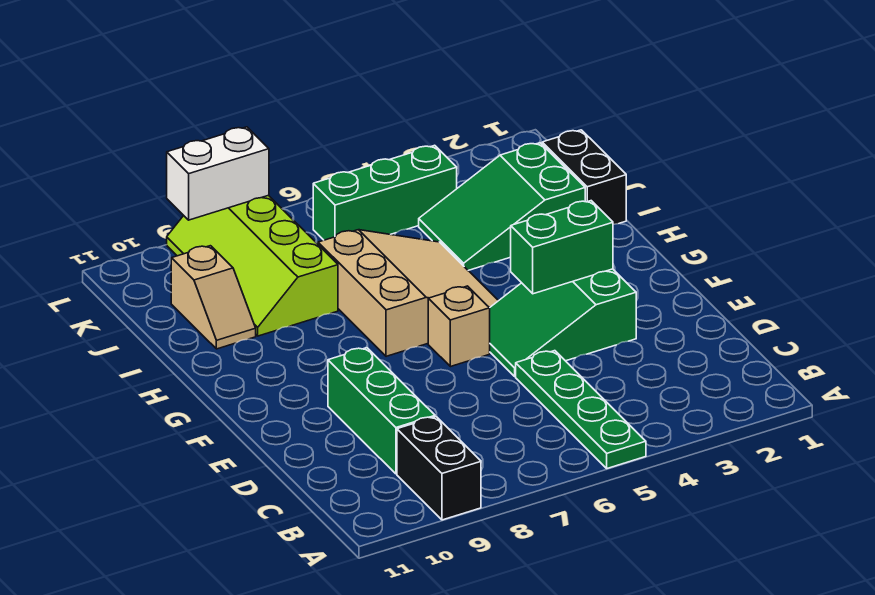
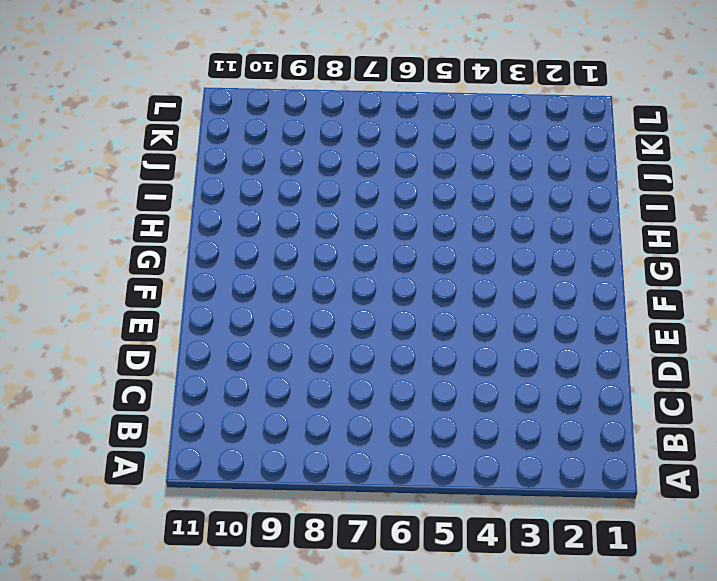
none -> green plate A5:D5 level 1
none -> black brick A9:B9 level 1
none -> green brick C9:E9 level 1

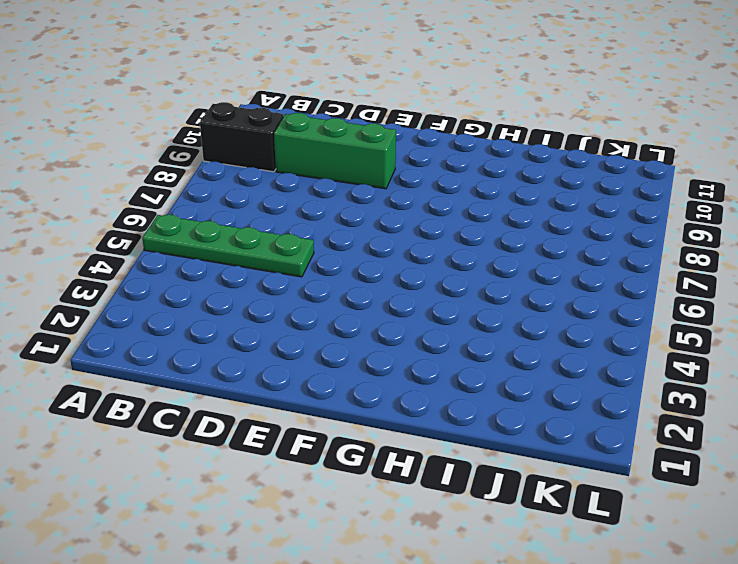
none -> green slope E3:F5 level 1 top 3
none -> tan brick F6 level 1
none -> tan slope G5:I7 level 1 top 7

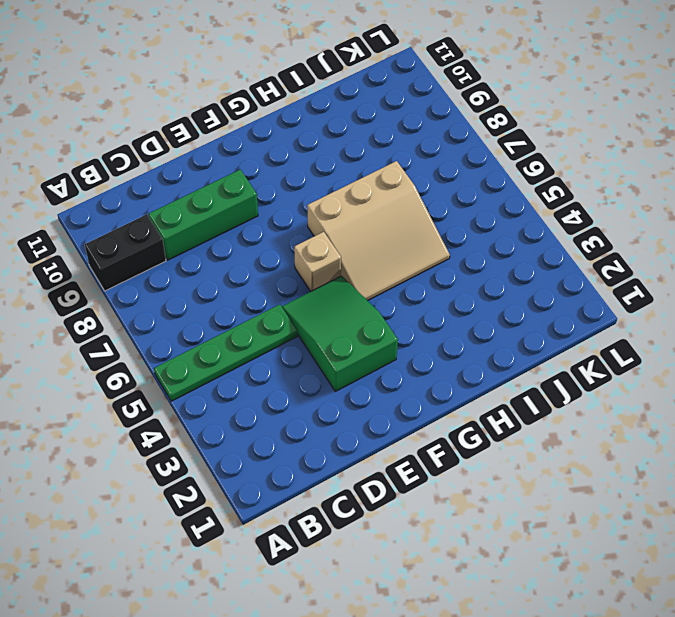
none -> black brick I1:J1 level 1
none -> green slope I2:J4 level 1 top 2
none -> lime slope I8:L9 level 1 top 8

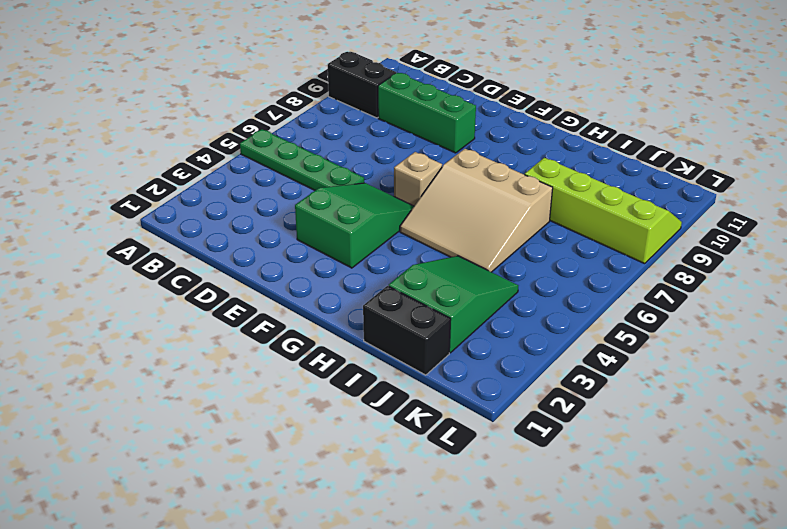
none -> tan slope I10:J10 level 1 top J
none -> green brick K4:K6 level 1
none -> green brick F3:F4 level 2

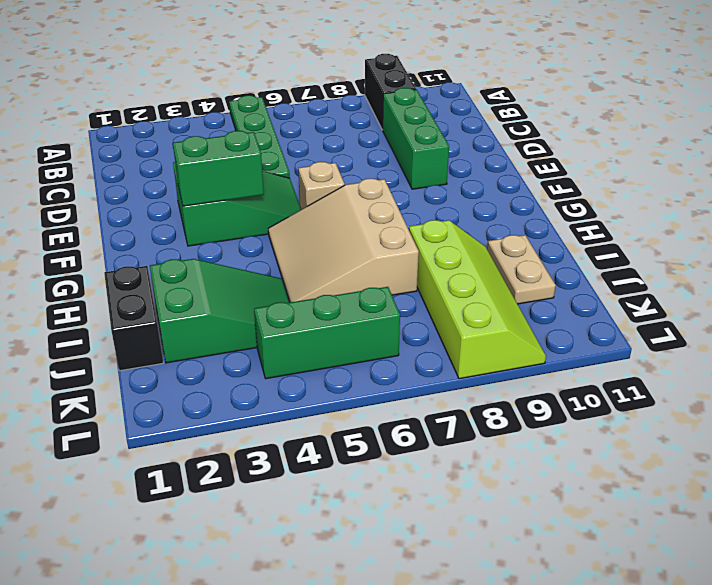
tan plate I10:J10 level 1 -> tan slope I10:J10 level 1 top J
none -> white brick L8:L9 level 2

